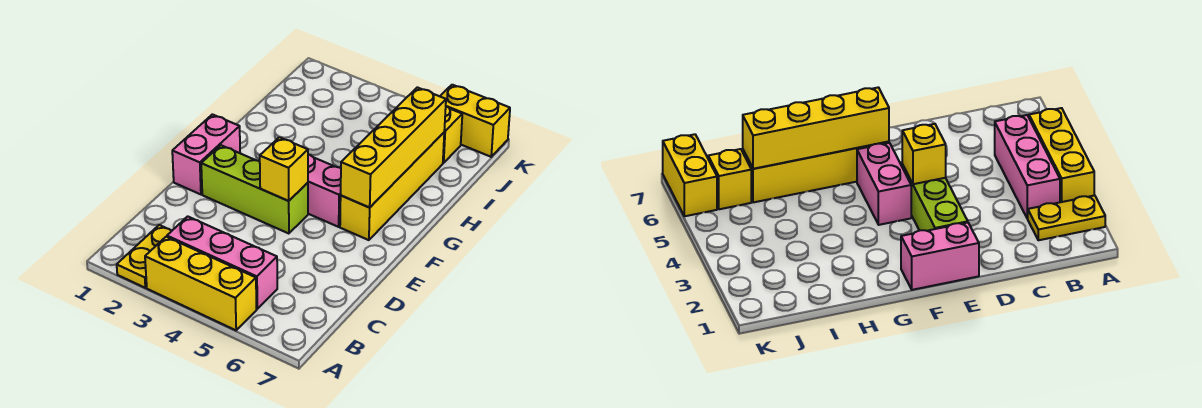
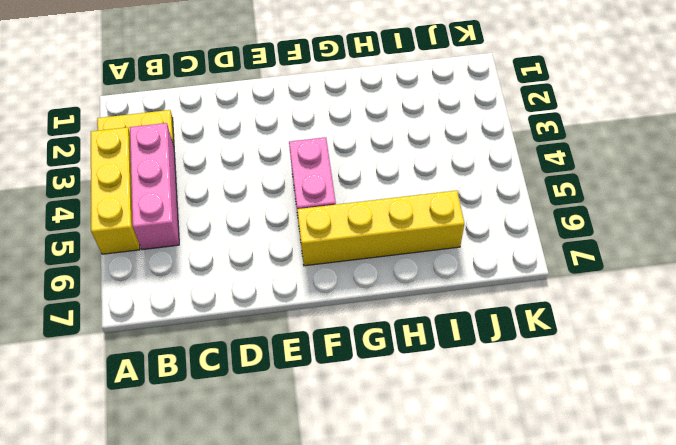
none -> pink brick E1:F1 level 1
none -> lime brick E2:E4 level 1

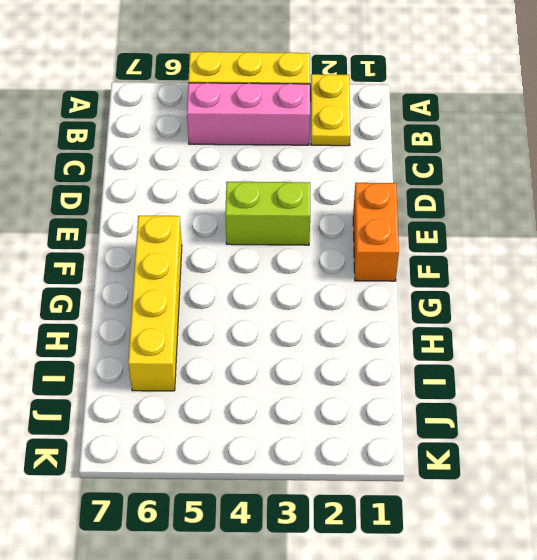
orange brick E1:F1 level 1 -> pink brick E1:F1 level 1
lime brick E3:E4 level 1 -> lime brick E2:E4 level 1
none -> pink brick F4:F5 level 1
none -> yellow brick J6 level 1

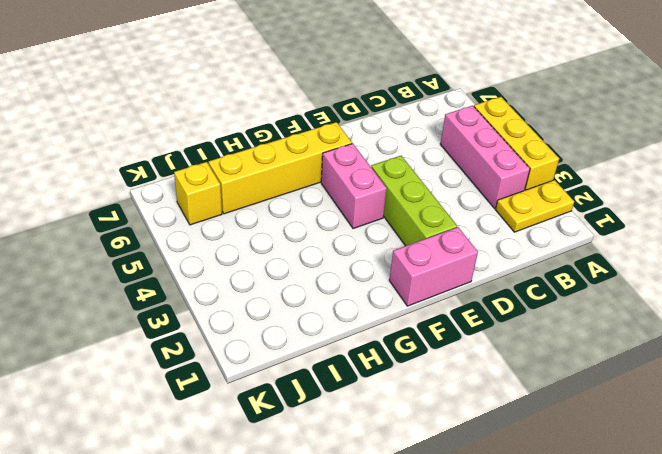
none -> yellow brick K6:K7 level 1
none -> yellow brick E4 level 2

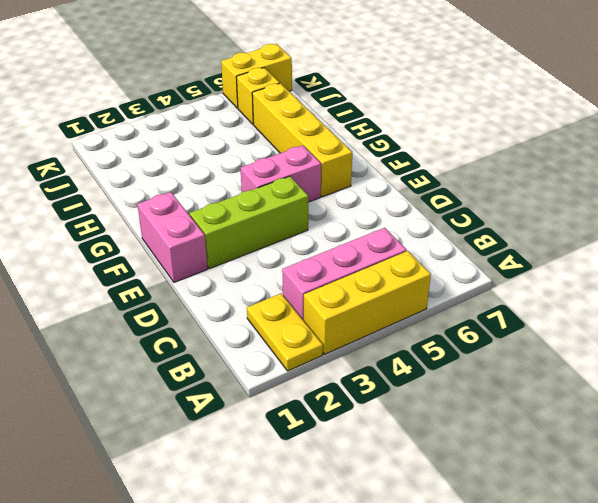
none -> yellow brick E4 level 2
none -> yellow brick F6:I6 level 2

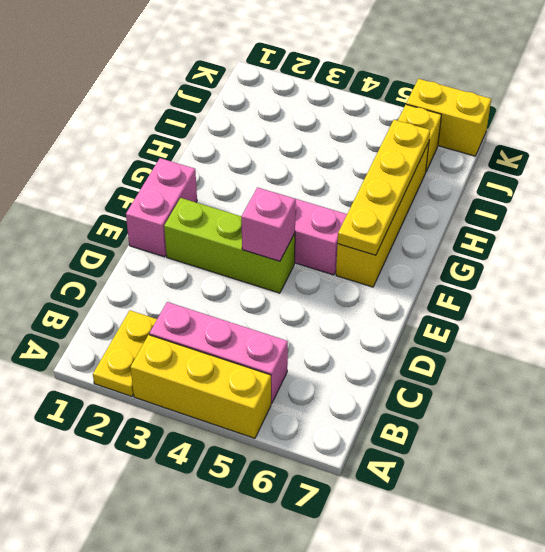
pink brick E4 level 2 -> yellow brick E4 level 2
yellow plate F6:I6 level 2 -> yellow brick F6:I6 level 2

